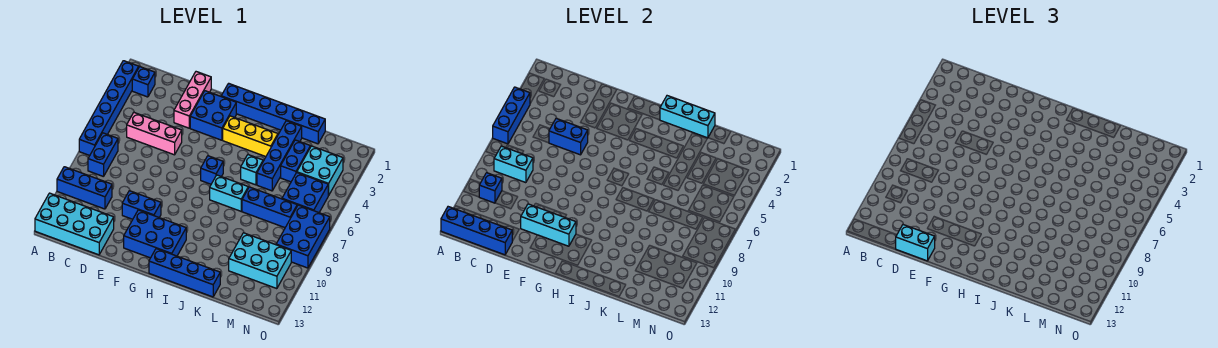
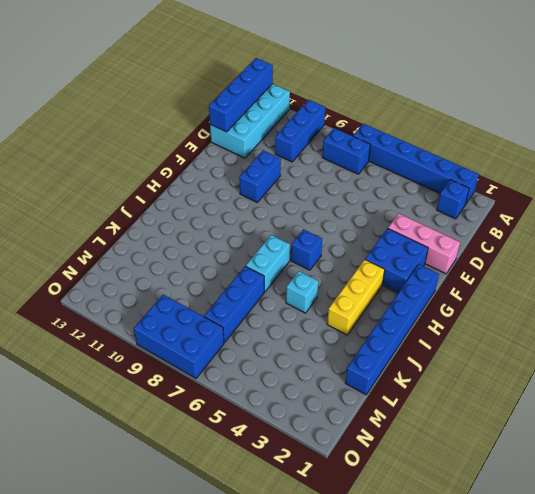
none -> pink brick C5:E5 level 1
none -> blue brick F11:H12 level 1
none -> blue brick H13:K13 level 1
none -> blue brick K2:K5 level 1

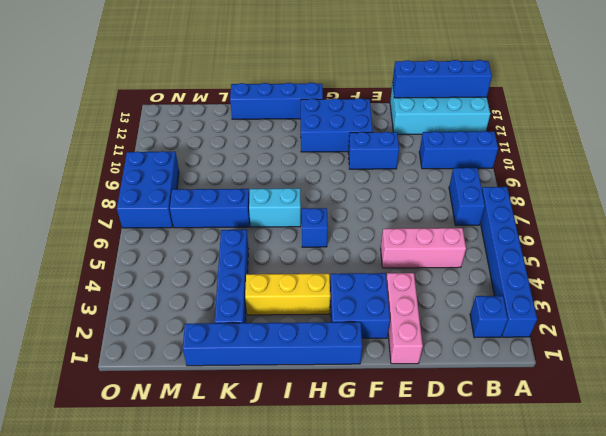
none -> cyan brick J5 level 1
none -> blue brick L3:L4 level 1
none -> cyan brick L10:N11 level 1
none -> cyan brick M3:N4 level 1

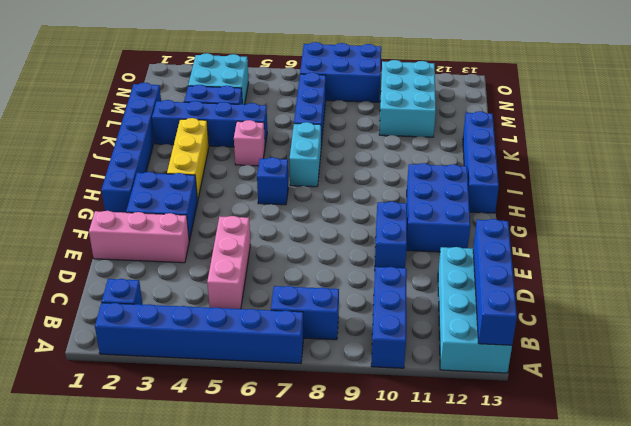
pink brick J5 level 1 -> cyan brick J5 level 1
none -> blue brick M5:N6 level 1
none -> blue brick A4:A6 level 2
none -> cyan brick B8:C8 level 2
none -> blue brick B10 level 2

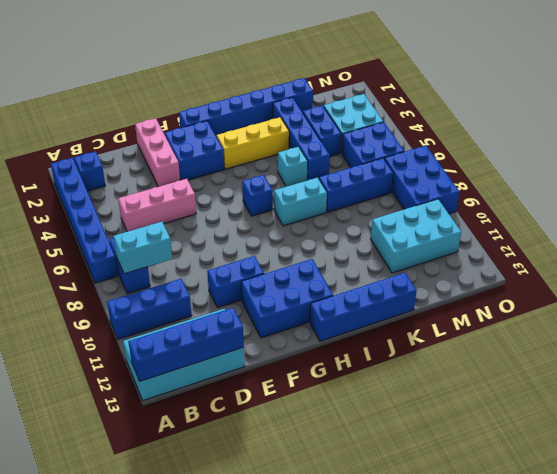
none -> blue brick A4:A6 level 2
none -> blue brick B10 level 2
none -> blue brick D5:E5 level 2
none -> cyan brick E11:G11 level 2

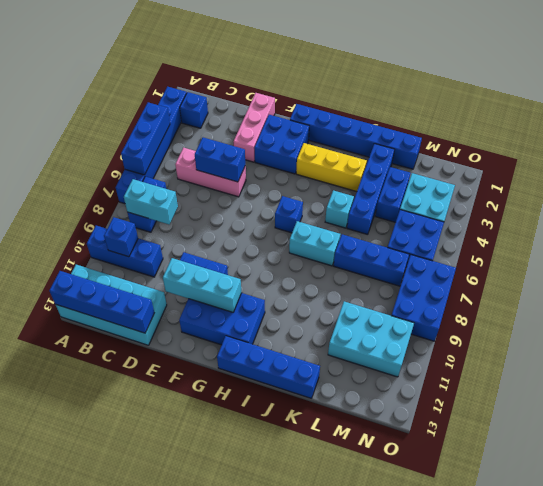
none -> cyan brick I1:K1 level 2
none -> cyan brick D13:E13 level 3

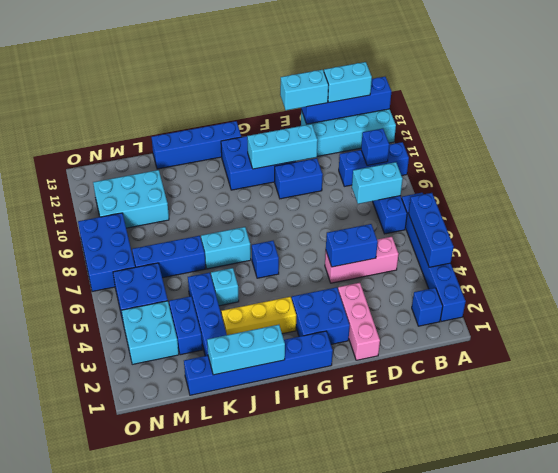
cyan brick B13:C13 level 3 -> none

